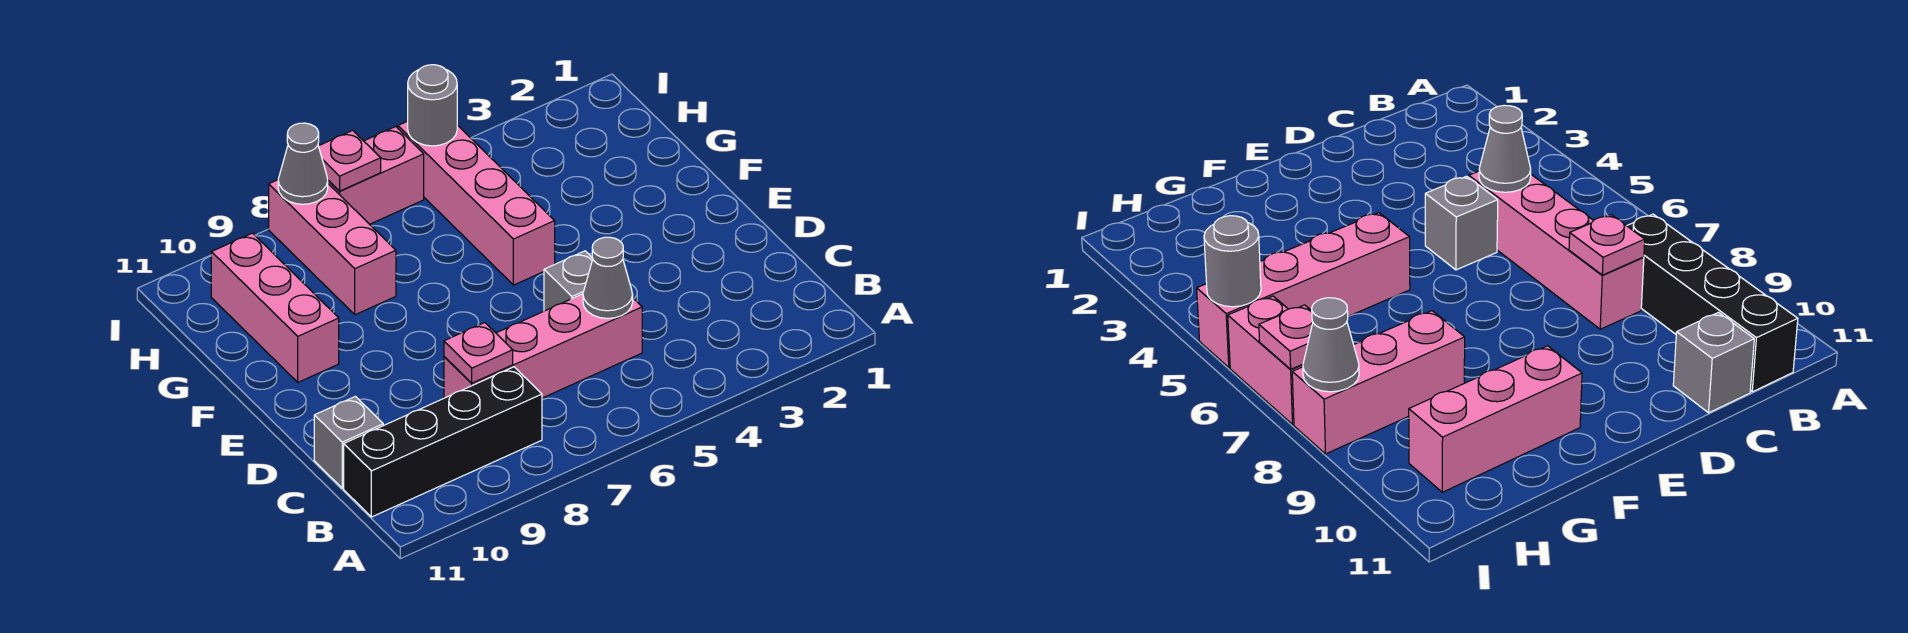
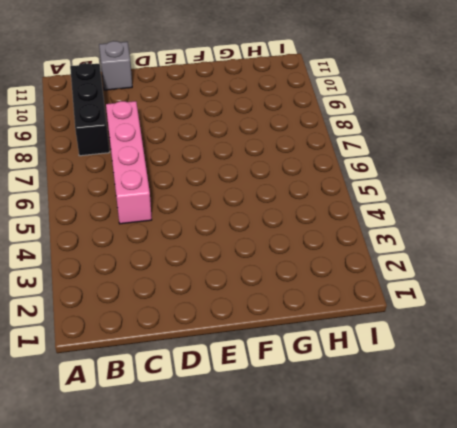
black brick B8:B10 level 1 -> black brick B8:B11 level 1
none -> grey brick D5 level 1
none -> pink brick F5:I5 level 1
none -> pink brick F10:H10 level 1

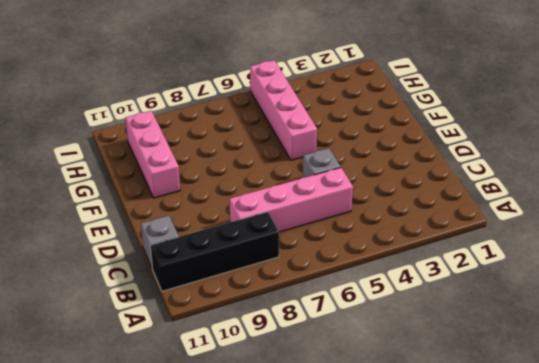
none -> pink brick G8:I8 level 1
none -> pink brick I6:I7 level 1
none -> grey cone C5 level 2

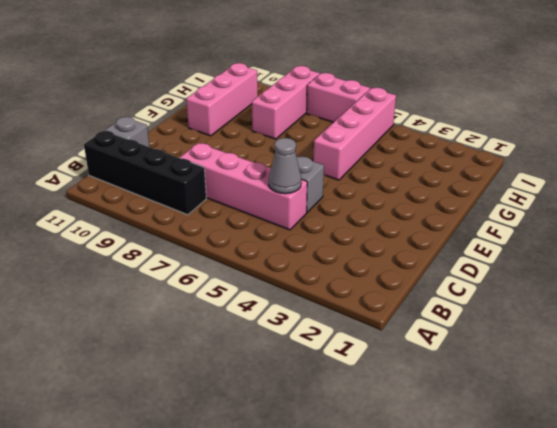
none -> pink plate C8 level 2
none -> grey round brick I5 level 2
none -> pink plate I7 level 2

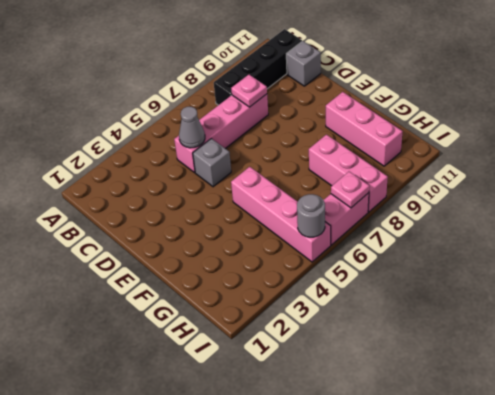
none -> grey cone I8 level 2

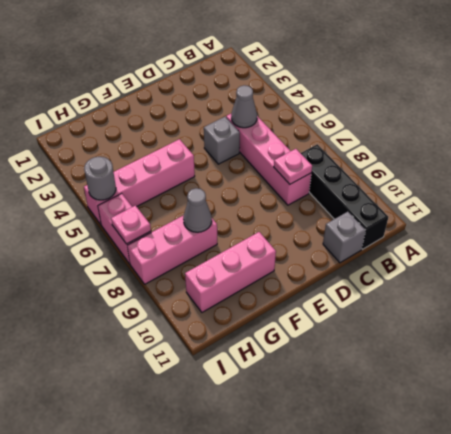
grey cone G8 level 2 -> grey cone I8 level 2

